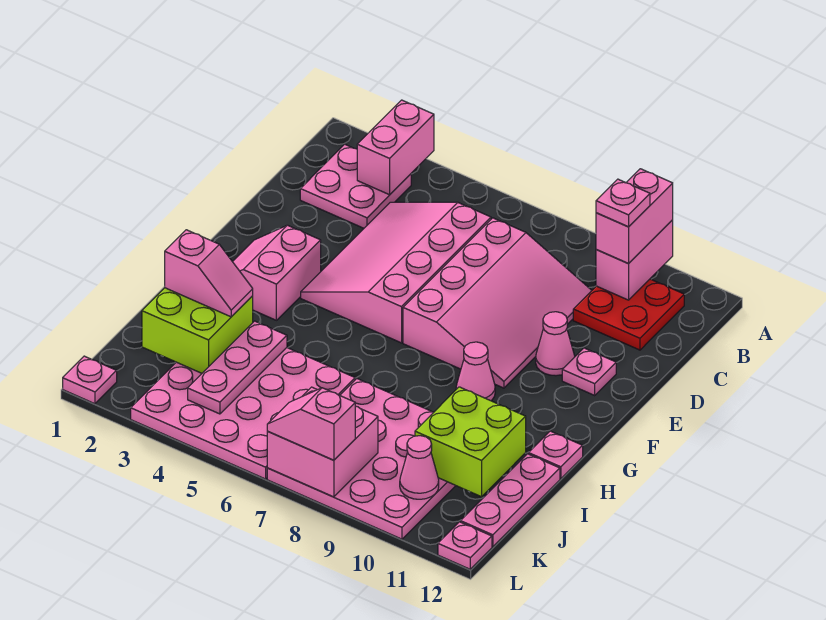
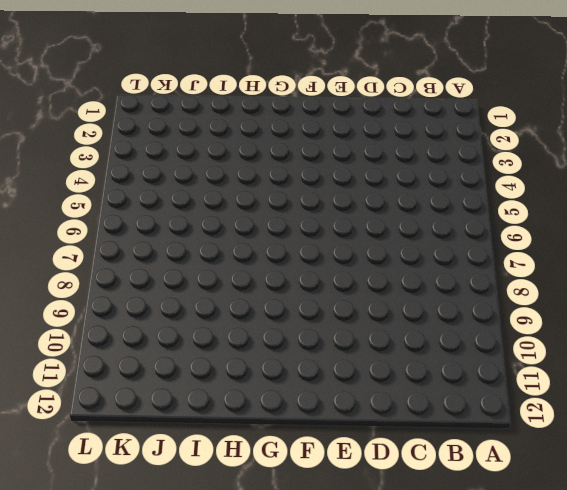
none -> pink plate B2:C3 level 1
none -> red plate B10:C11 level 1
none -> pink slope C4:F6 level 1 top 6

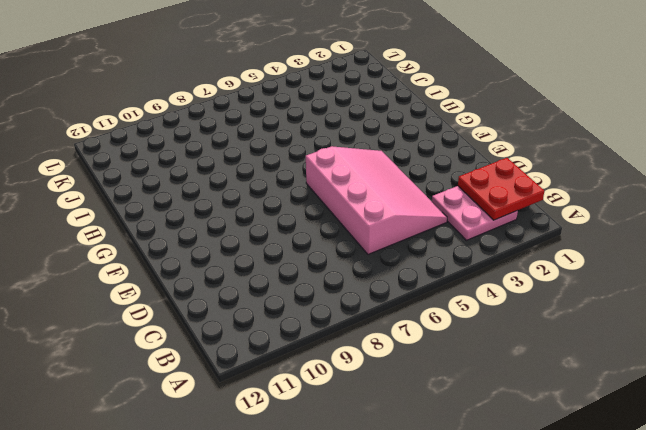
red plate B1:C2 level 2 -> red plate B10:C11 level 1
none -> pink slope C7:F9 level 1 top 7
none -> pink cone E10 level 1
none -> pink plate E11 level 1

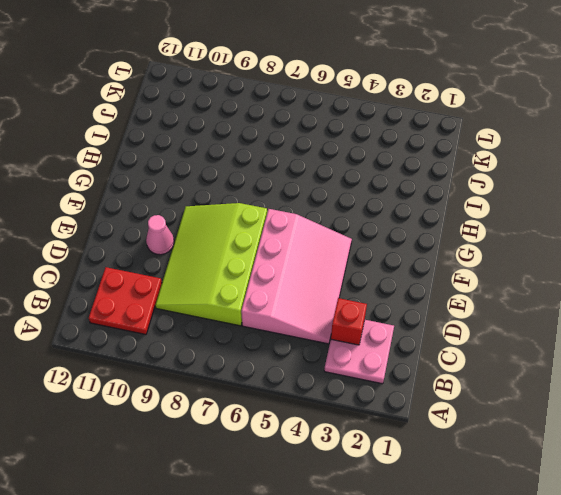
red brick C3 level 2 -> none
lime slope C7:F9 level 1 top 7 -> pink slope C7:F9 level 1 top 7
none -> pink plate E11 level 1
none -> pink slope F2:G3 level 1 top 3
none -> pink cone G9 level 1

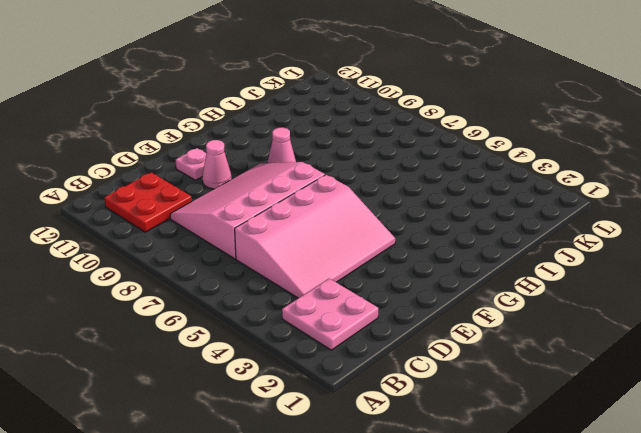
none -> pink slope F2:G3 level 1 top 3
none -> pink plate H12 level 1
none -> pink plate I3:L6 level 1

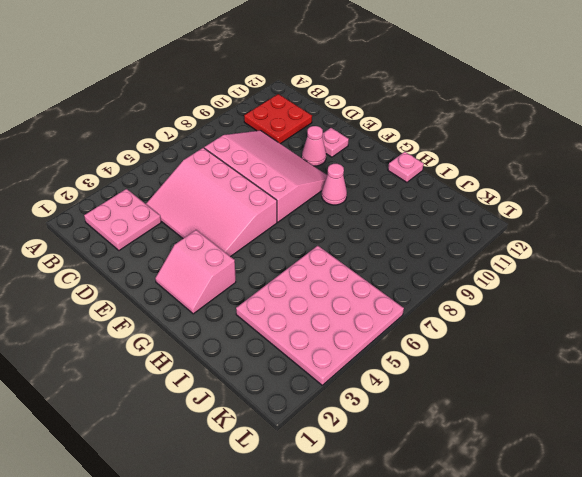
none -> pink plate I7:L10 level 1
none -> pink plate I12:K12 level 1
none -> pink plate L1 level 1

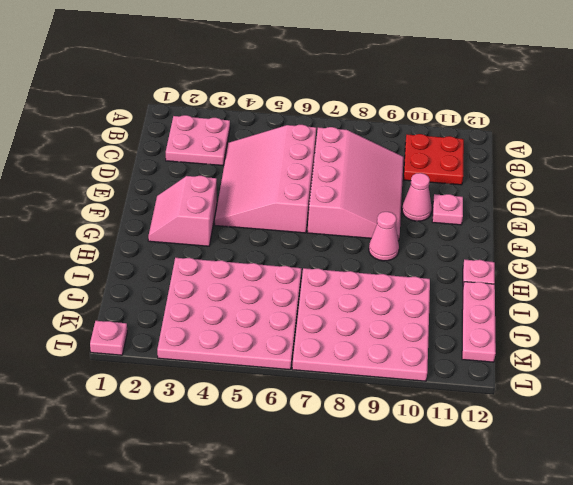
none -> pink plate L12 level 1
none -> pink brick A3:B3 level 2
none -> pink brick A10:B10 level 2

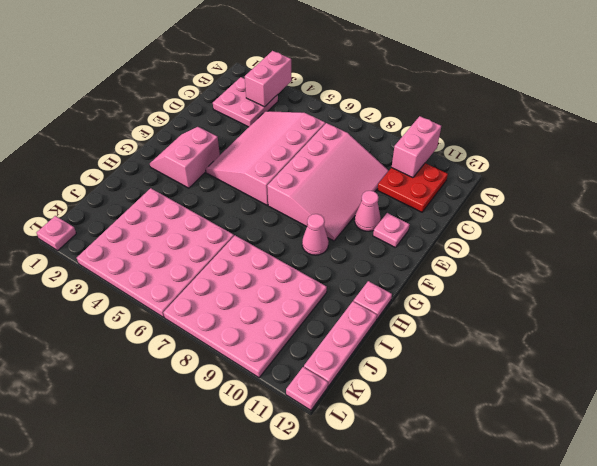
none -> lime brick I2:J3 level 2
none -> pink plate I4:K4 level 2
none -> lime brick I10:J11 level 2

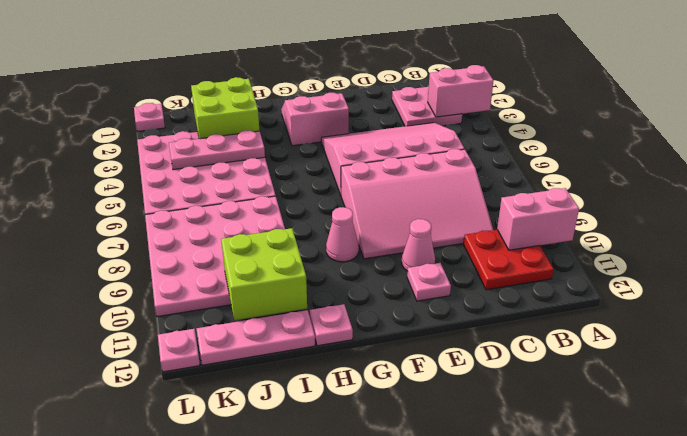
none -> pink brick K7:L8 level 2
none -> pink cone K10 level 2
none -> pink brick A10:B10 level 3

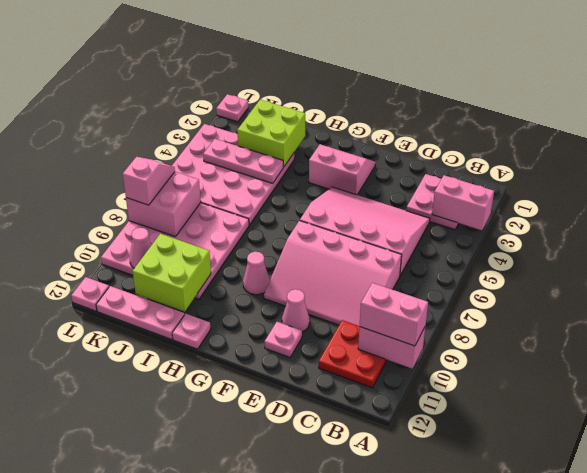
none -> pink slope I2:I3 level 3 top 2
none -> pink plate B10 level 4

